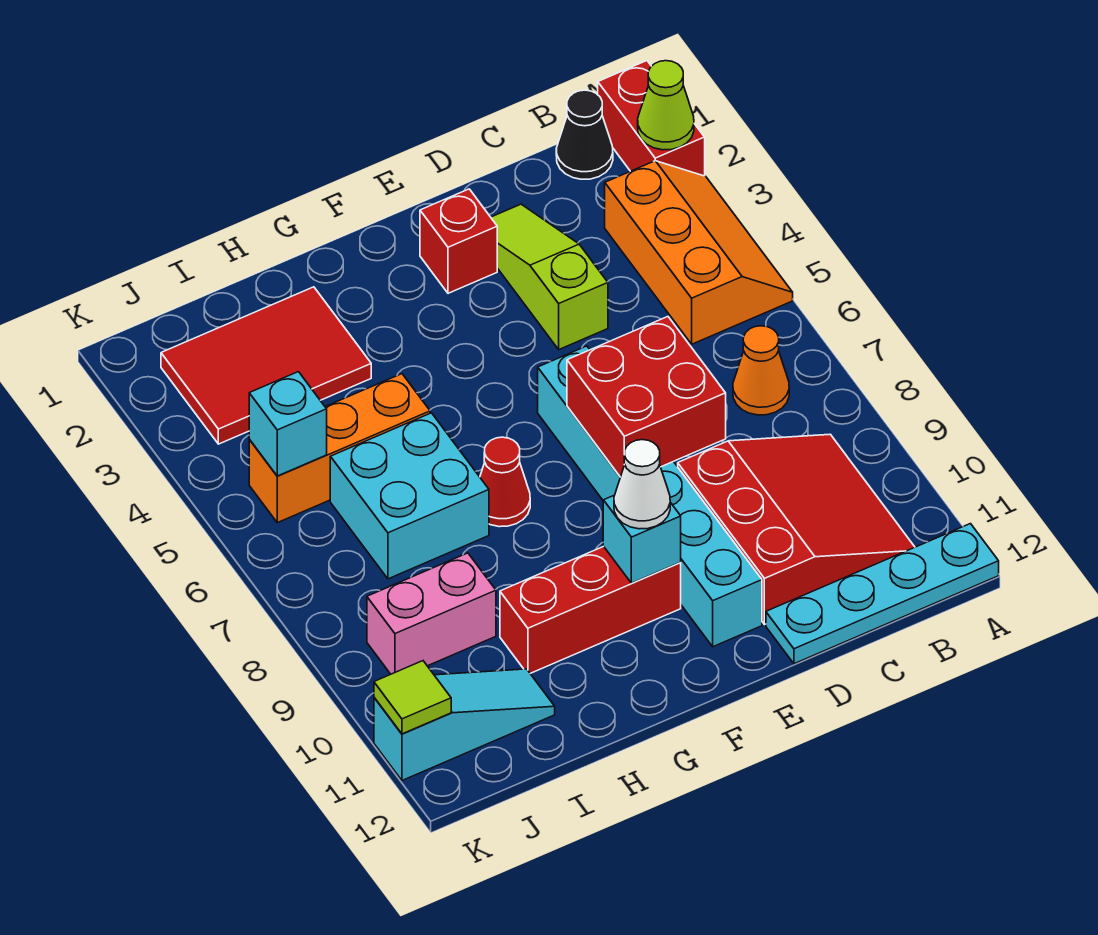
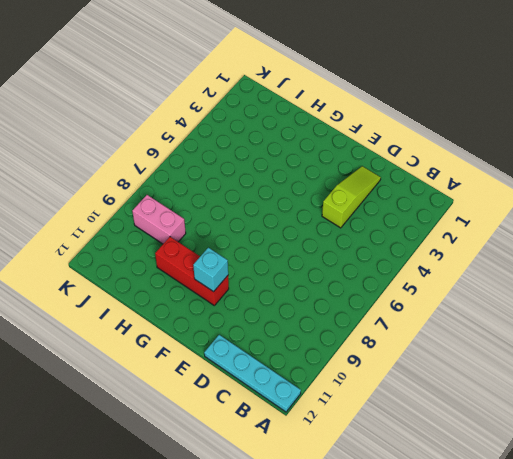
none -> red brick A1:A2 level 1
none -> orange slope A3:B5 level 1 top B
none -> black cone B1 level 1

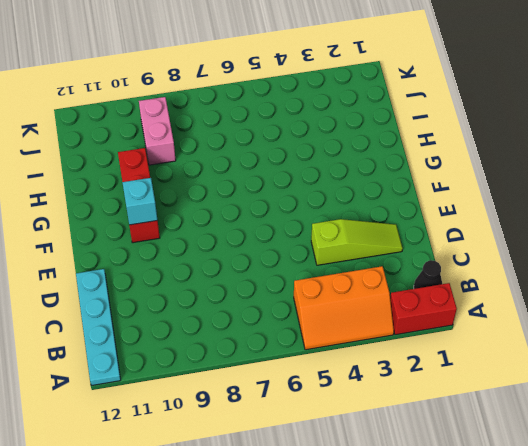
none -> orange cone B7 level 1
none -> red slope B9:D11 level 1 top D
none -> red brick E2 level 1

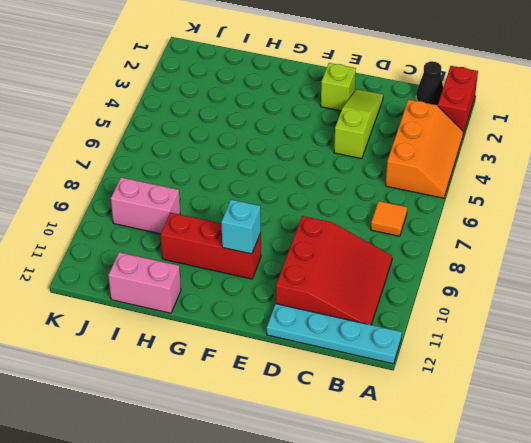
orange tile B7 level 1 -> orange cone B7 level 1
lime brick E2 level 1 -> red brick E2 level 1
pink brick H12:I12 level 1 -> none
none -> cyan brick E6:E11 level 1
none -> red cone G7 level 1
none -> red tile H2:J3 level 1

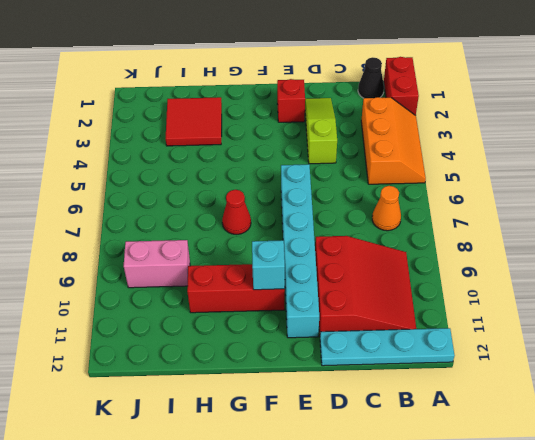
red tile H2:I3 level 1 -> red tile H2:J3 level 1
none -> orange brick H5:J5 level 1
none -> cyan brick H6:I7 level 1
none -> cyan slope I11:K11 level 1 top K

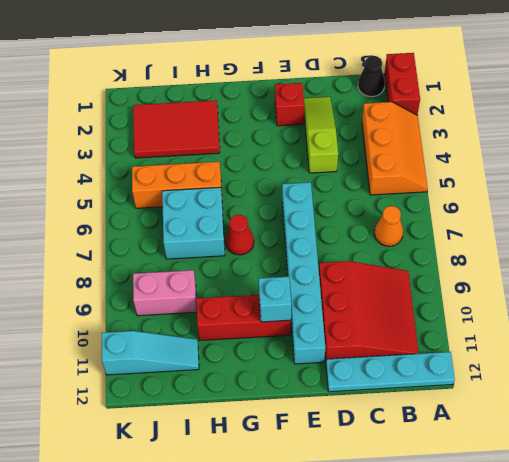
none -> lime cone A2 level 2
none -> red brick D7:E8 level 2
none -> cyan brick J5 level 2

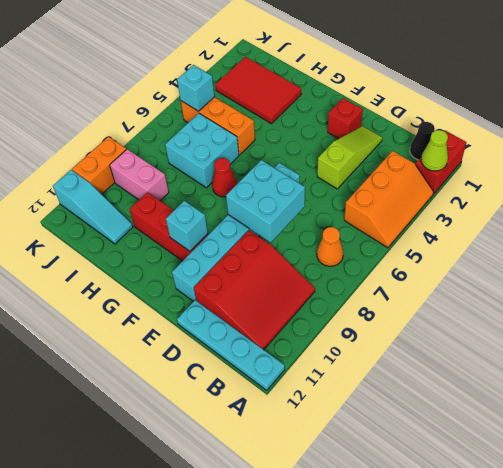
cyan brick D7:E8 level 2 -> red brick D7:E8 level 2
orange brick K9:K10 level 1 -> none
none -> lime tile K11 level 2
none -> white cone F10 level 3

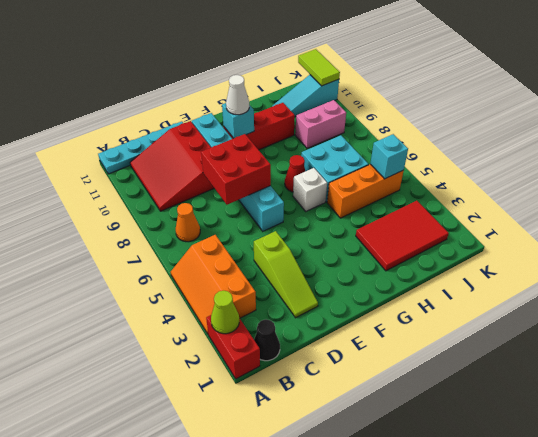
white brick G6 level 1 -> none
lime tile K11:K12 level 2 -> lime tile K11 level 2
none -> red brick E2 level 1

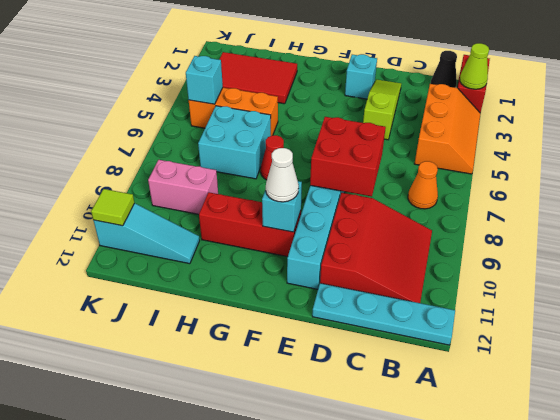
cyan brick E2 level 1 -> red brick E2 level 1

